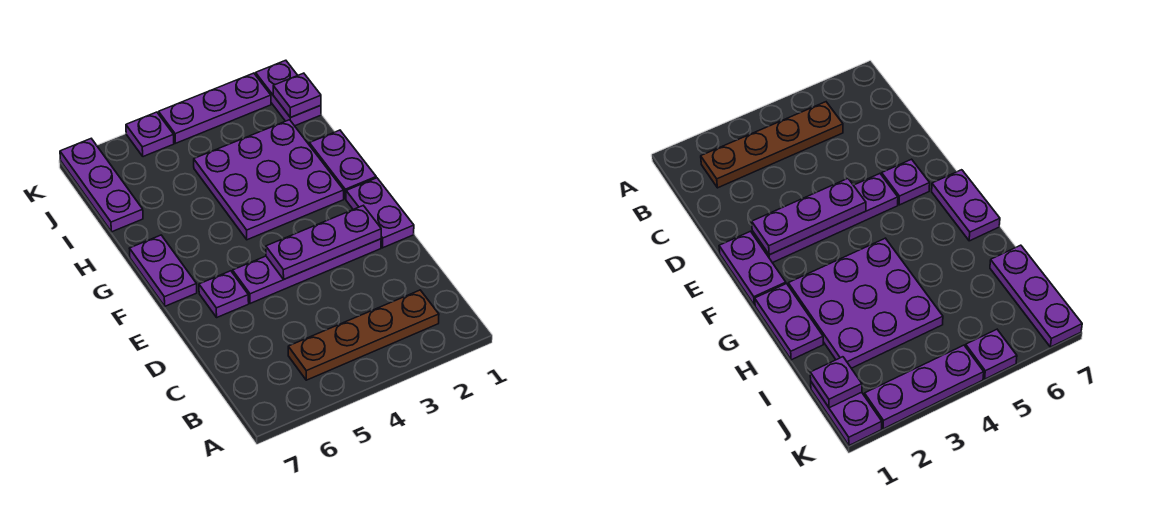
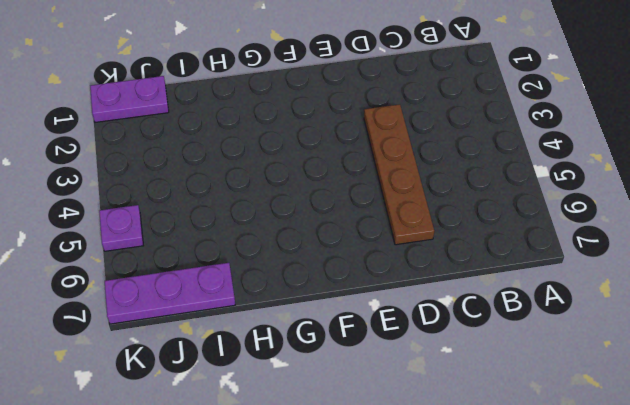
brown plate D3:D6 level 1 -> brown plate B2:B5 level 1
none -> purple plate E1:F1 level 1
none -> purple plate E2:E5 level 1
none -> purple plate E6 level 1

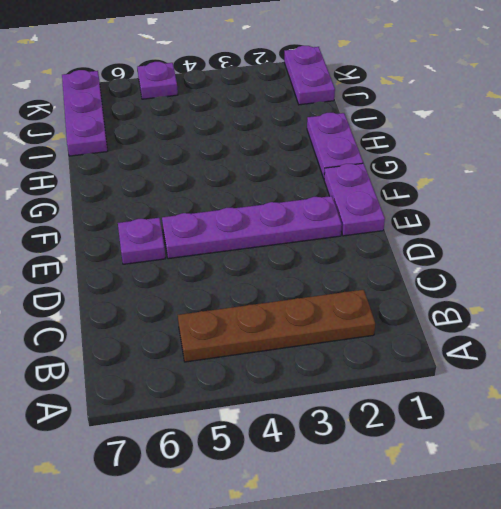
none -> purple plate F7:G7 level 1
none -> purple plate G2:I4 level 1
none -> purple plate K2:K4 level 1

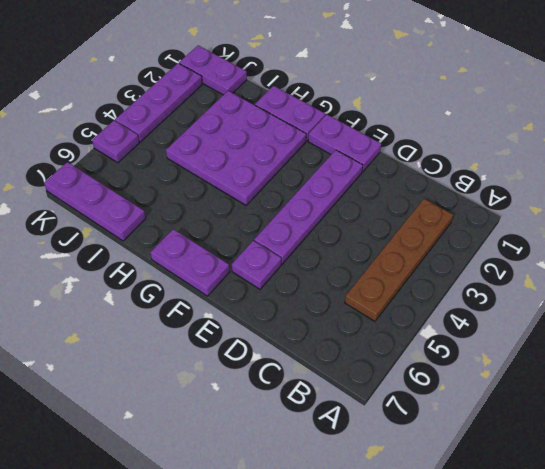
none -> purple plate E2:E4 level 2
none -> purple plate J1 level 2

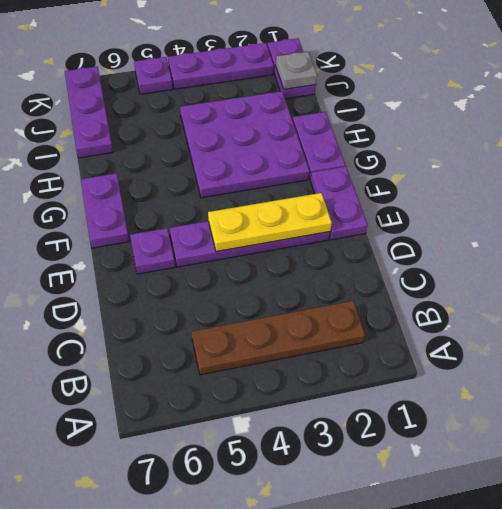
yellow plate E2:E4 level 2 -> purple plate E2:E4 level 2
grey plate J1 level 2 -> purple plate J1 level 2

